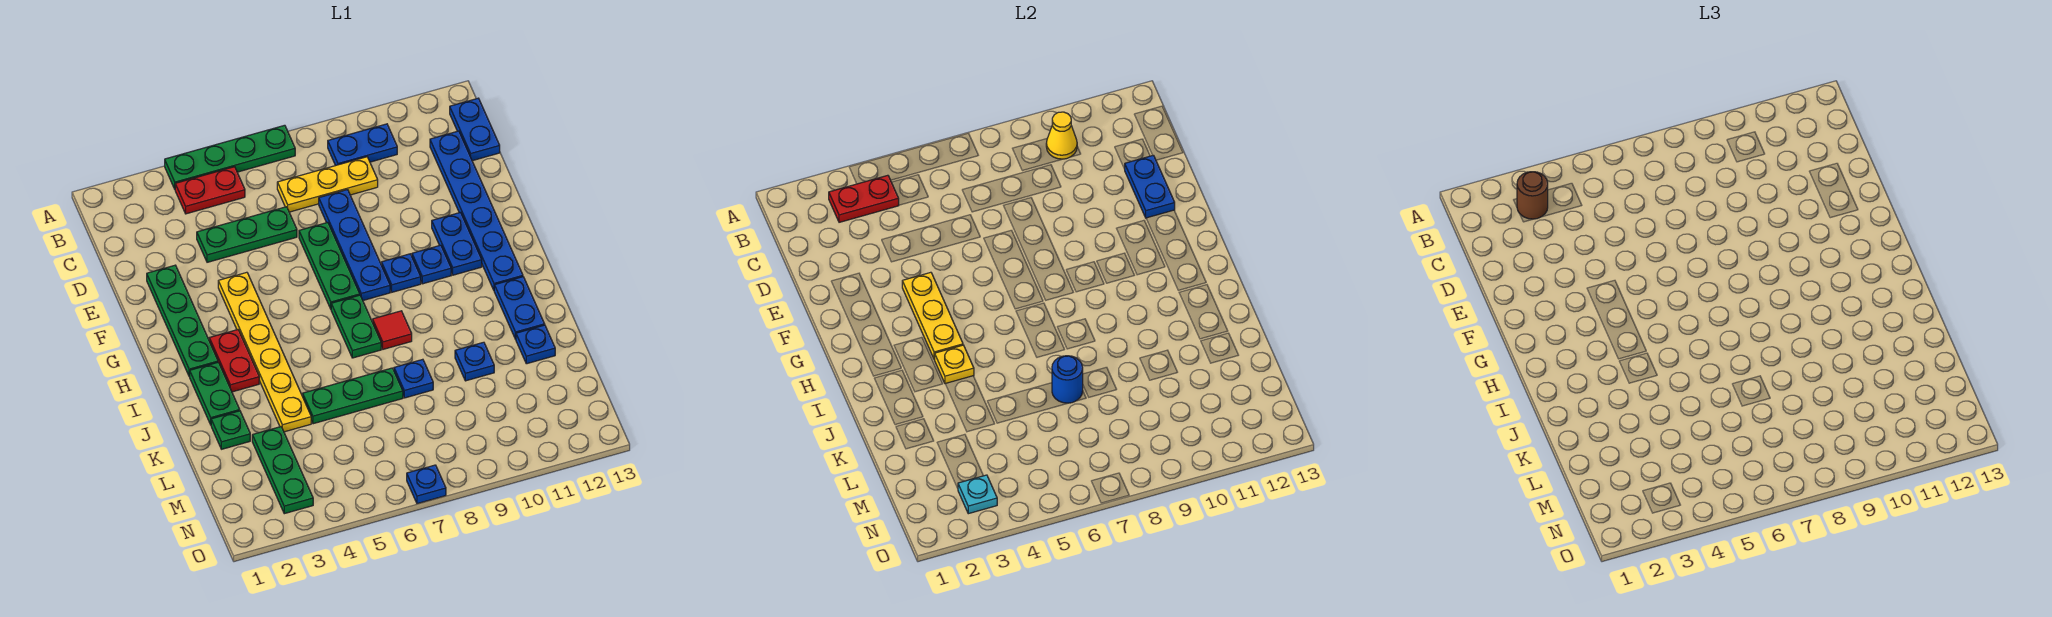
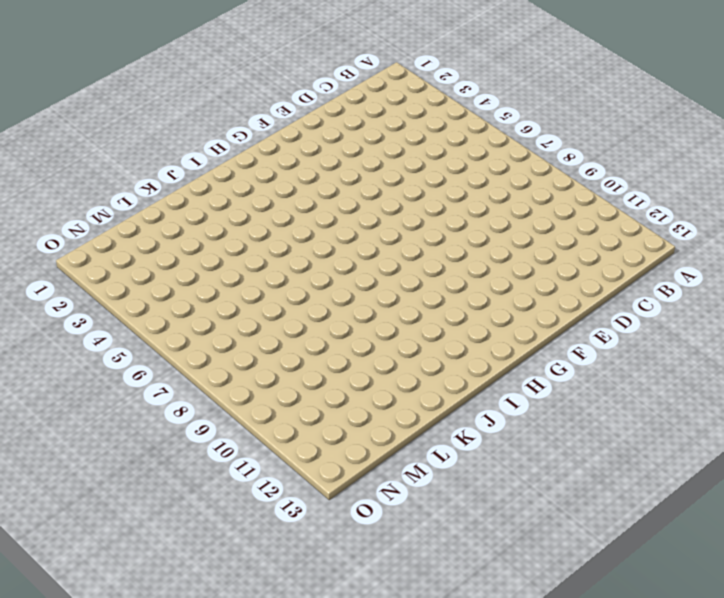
none -> green plate A4:A7 level 1
none -> red plate B4:B5 level 1
none -> blue plate B9:B10 level 1
none -> blue plate B13:C13 level 1

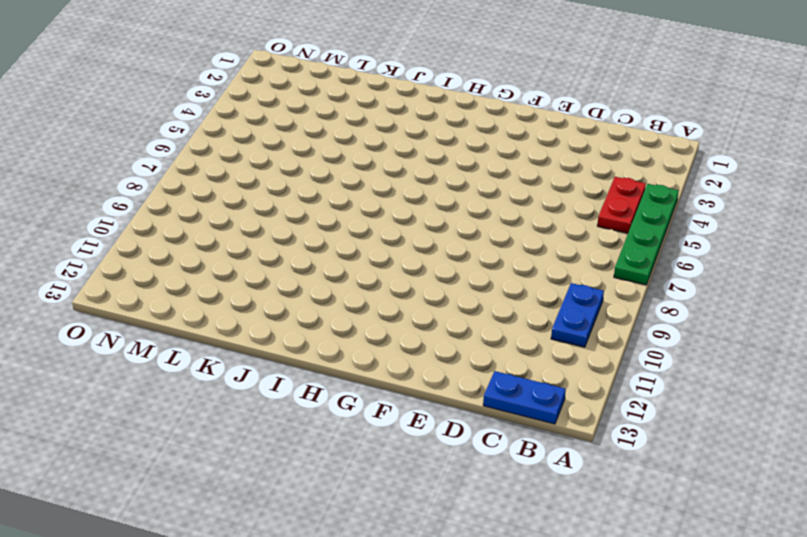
none -> yellow plate C7:C9 level 1
none -> blue plate C12:H12 level 1
none -> green plate D4:D6 level 1
none -> blue plate D8:G8 level 1

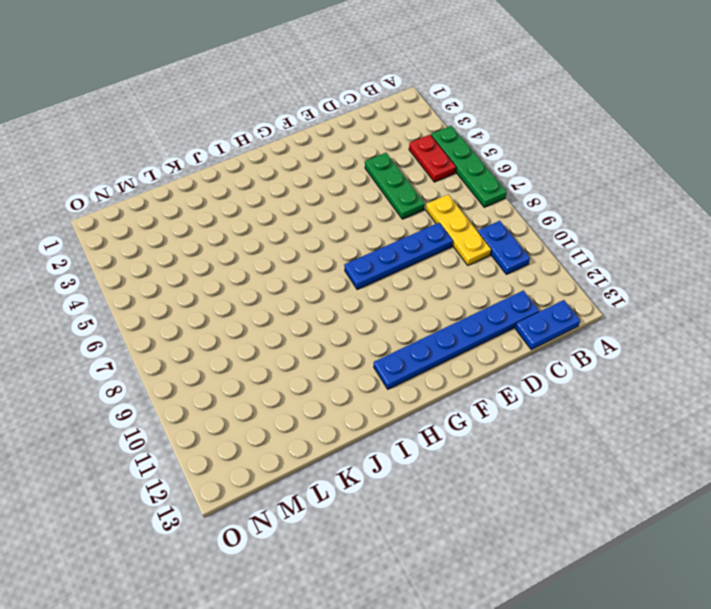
none -> green plate E2:H2 level 1
none -> green plate E7:G7 level 1
none -> yellow plate F4:K4 level 1
none -> blue plate F11:G11 level 1

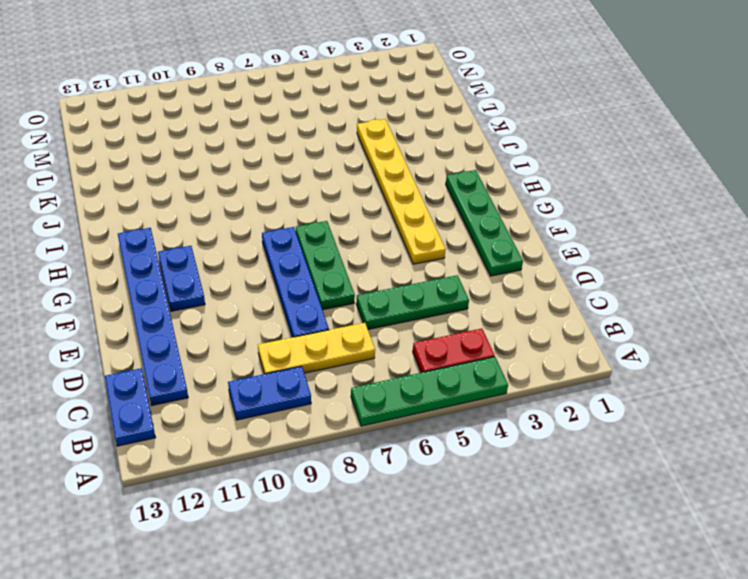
none -> blue plate G9 level 1
none -> blue plate G10 level 1
none -> red plate H3:I3 level 1
none -> green plate H7:I7 level 1

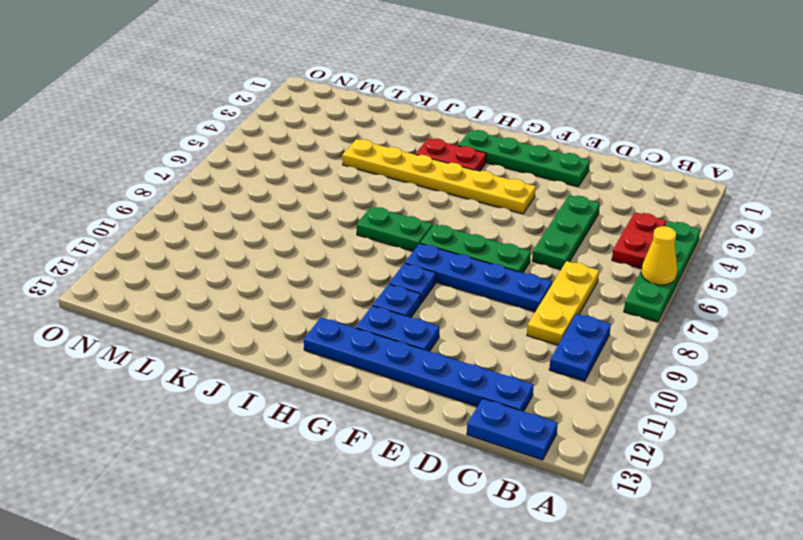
yellow cone A6 level 2 -> yellow cone B10 level 2
none -> green plate I2:J2 level 1
none -> red tile I8 level 1
none -> blue plate I12:J12 level 1
none -> green plate K2 level 1

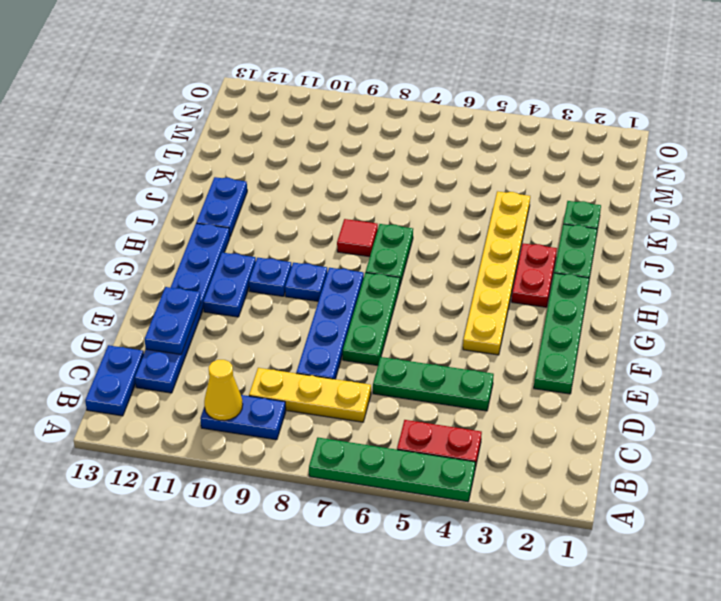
none -> green plate K5:K7 level 1
none -> blue plate K8 level 1
none -> blue plate K10 level 1
none -> blue plate K12 level 1

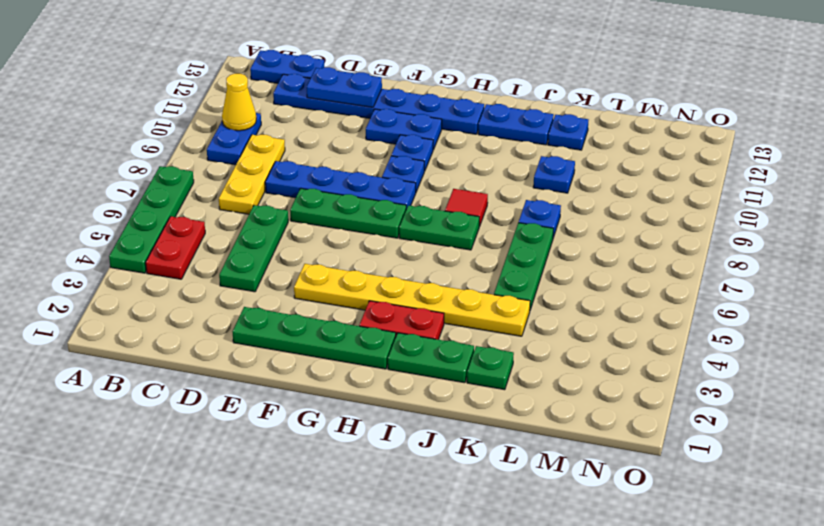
none -> green plate L3:N3 level 1
none -> blue plate O7 level 1
none -> red plate B3:B4 level 2
none -> yellow plate F4:H4 level 2

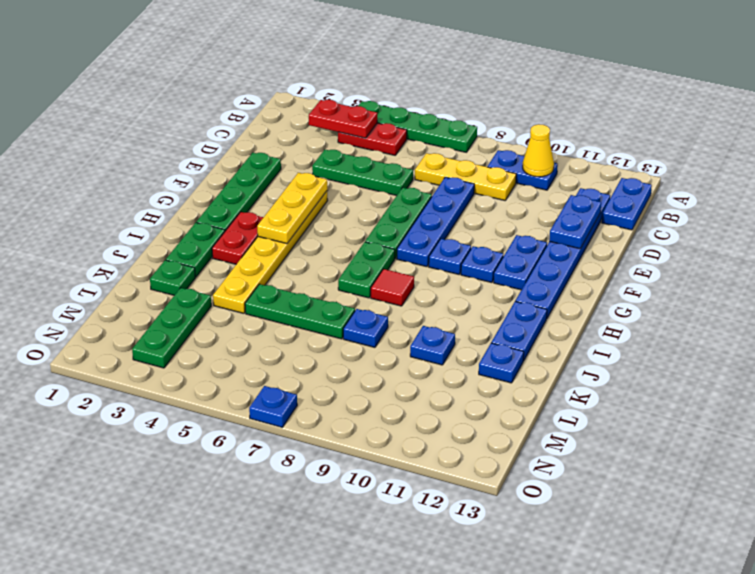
none -> yellow plate I4 level 2
none -> blue round brick K7 level 2
none -> cyan plate N3 level 2
none -> brown round brick B3 level 3

